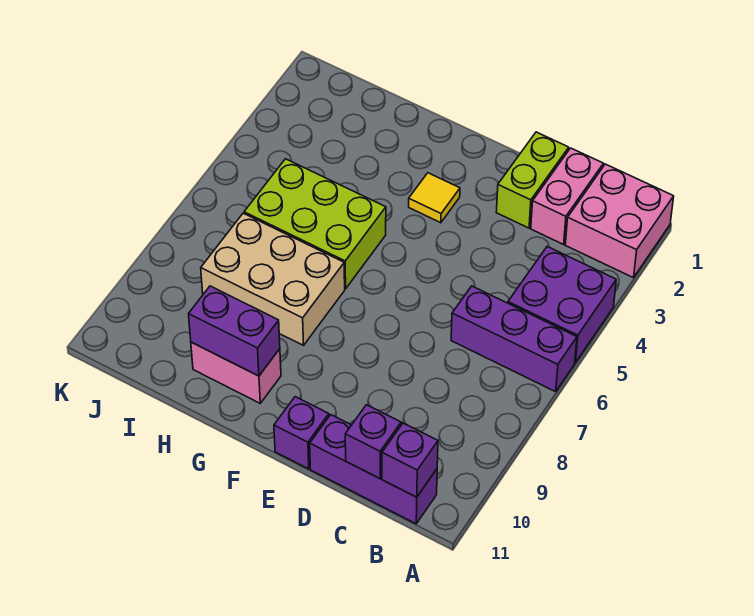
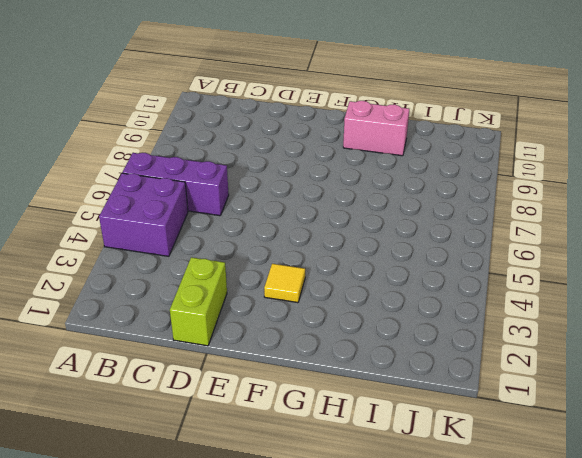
none -> pink brick A1:B2 level 1
none -> purple brick B11:D11 level 1
none -> pink brick C1:C2 level 1

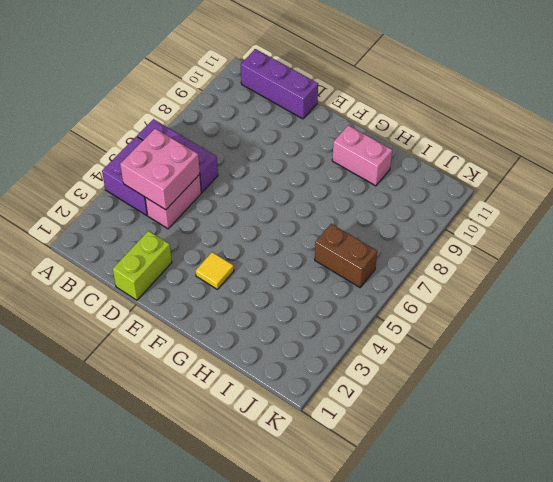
pink brick B4:C5 level 2 -> pink brick A1:B2 level 1
pink brick C4:C5 level 1 -> pink brick C1:C2 level 1
brown brick I6:J6 level 1 -> lime brick G5:I6 level 1
none -> purple brick E11 level 1
none -> tan brick G7:I8 level 1
none -> purple brick B11 level 2

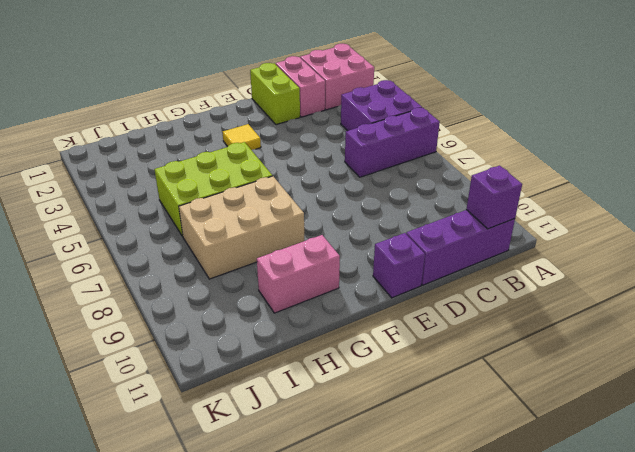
none -> purple brick C11 level 2
none -> purple brick G10:H10 level 2

